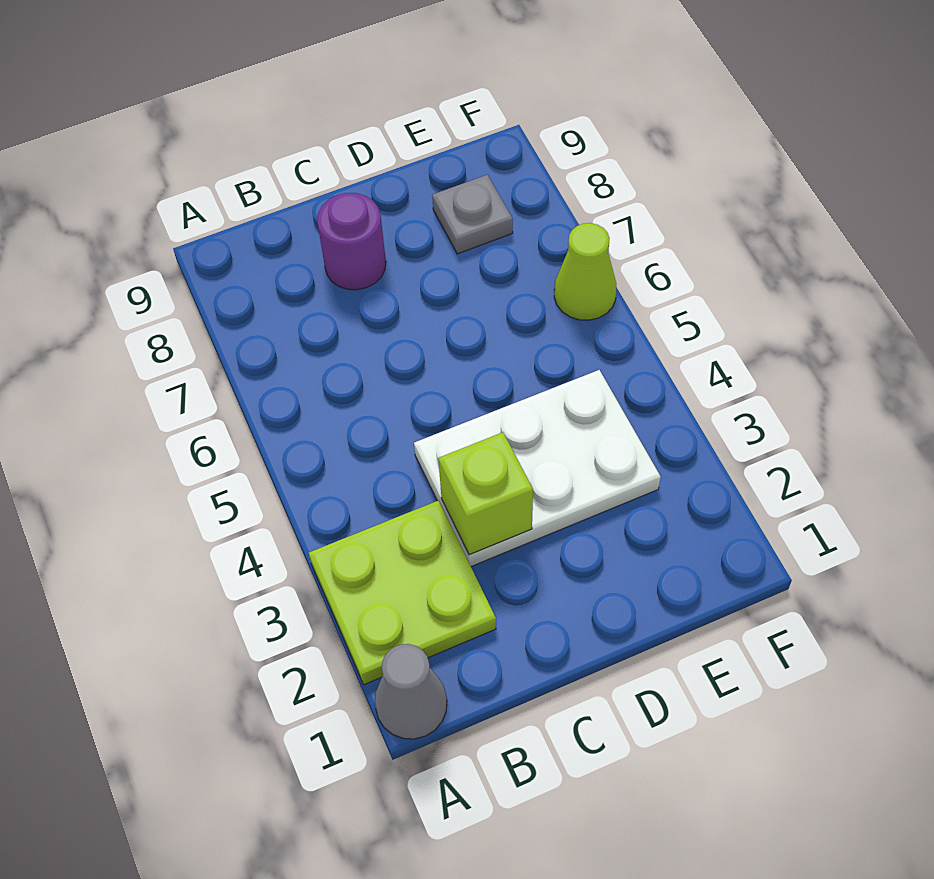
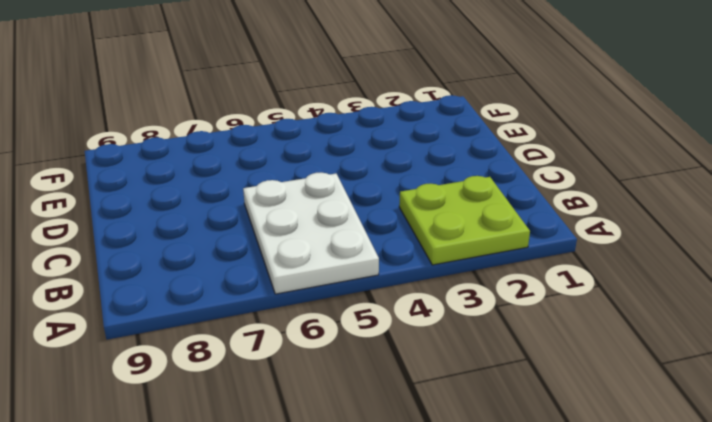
white plate A5:C6 level 1 -> white plate C3:E4 level 1
none -> grey cone A1 level 1
none -> purple round brick C8 level 1

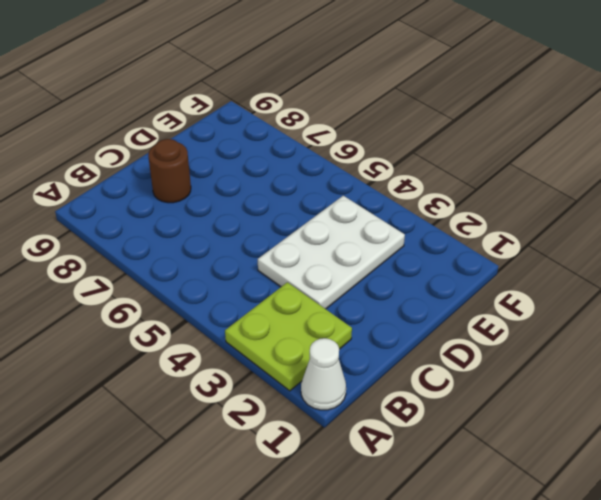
white cone A1 level 1 -> grey cone A1 level 1
brown round brick C8 level 1 -> purple round brick C8 level 1
none -> grey plate E8 level 1
none -> lime cone F6 level 1

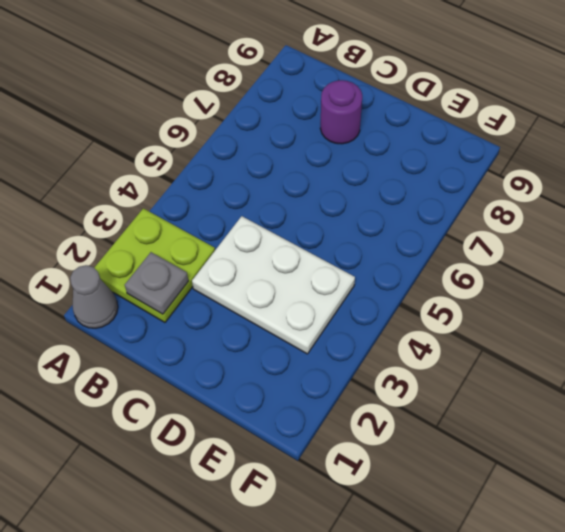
grey plate B2 level 2 -> grey plate E8 level 1
none -> lime cone F6 level 1
none -> lime brick C3 level 2

